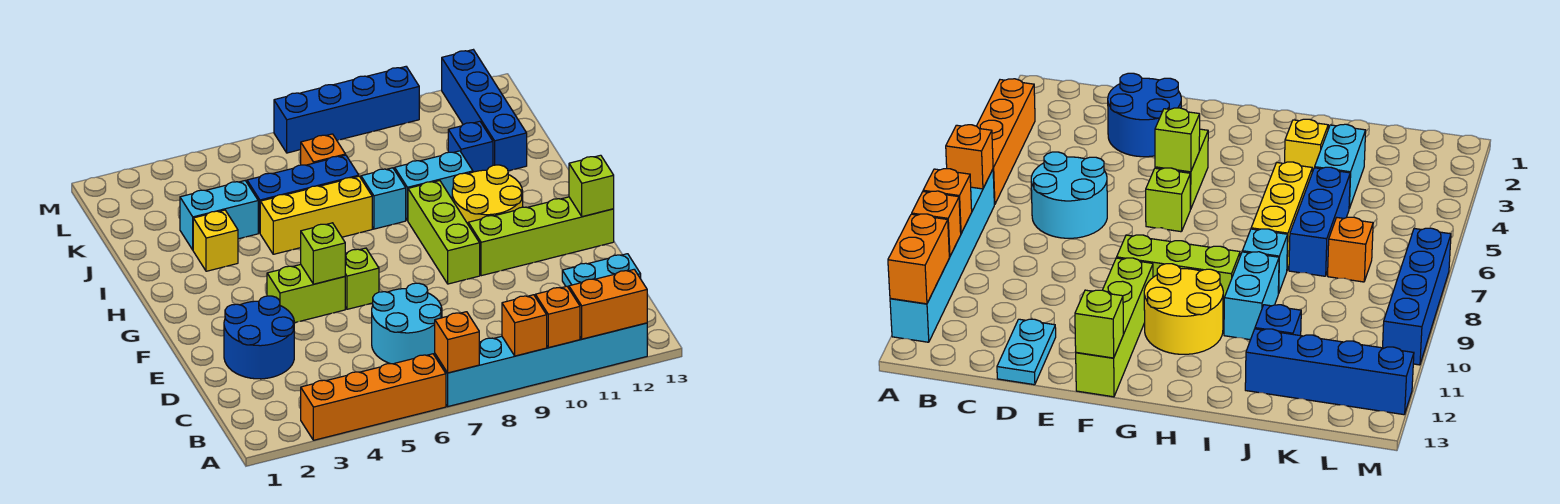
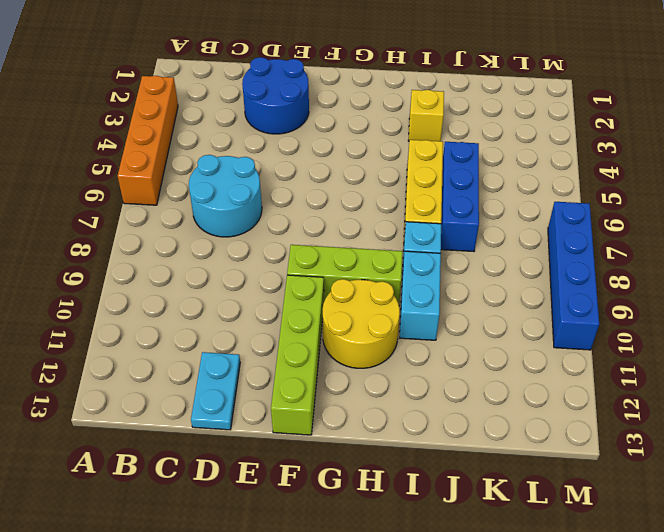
none -> cyan brick A7:A12 level 1
none -> lime brick F4:F5 level 1
none -> lime brick F6 level 1

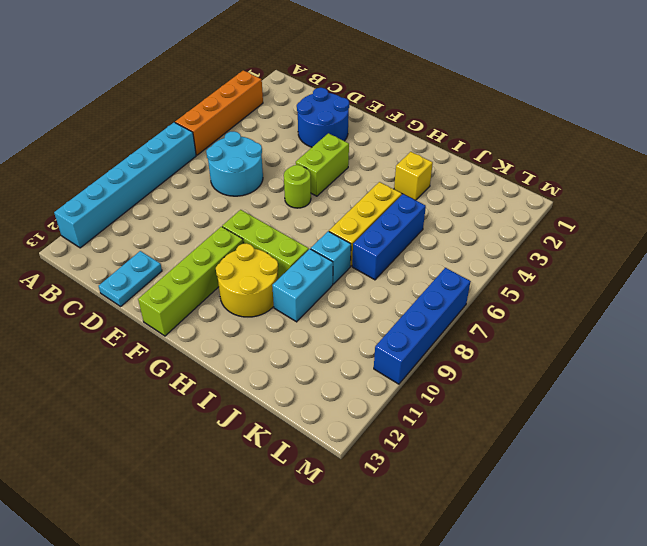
lime round brick F6 level 1 -> lime brick F6 level 1
none -> cyan brick J3:J4 level 1
none -> blue brick J11 level 1
none -> blue brick J12:M12 level 1

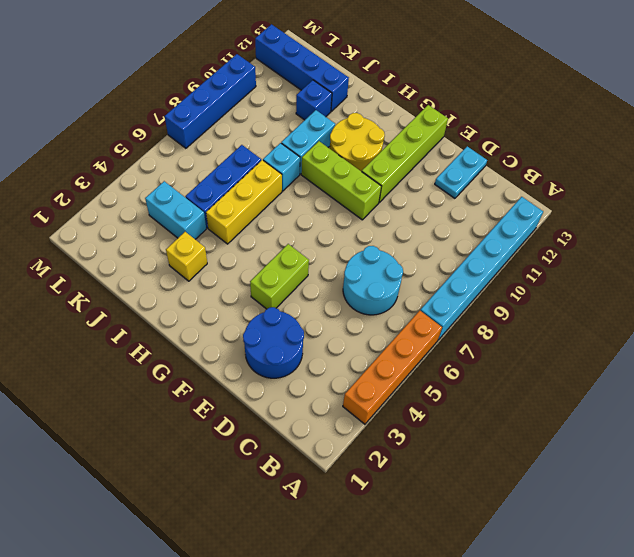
cyan brick J4:K4 level 1 -> cyan brick J3:J4 level 1
none -> lime brick F6 level 1
none -> orange brick K7 level 1
none -> orange brick A7 level 2

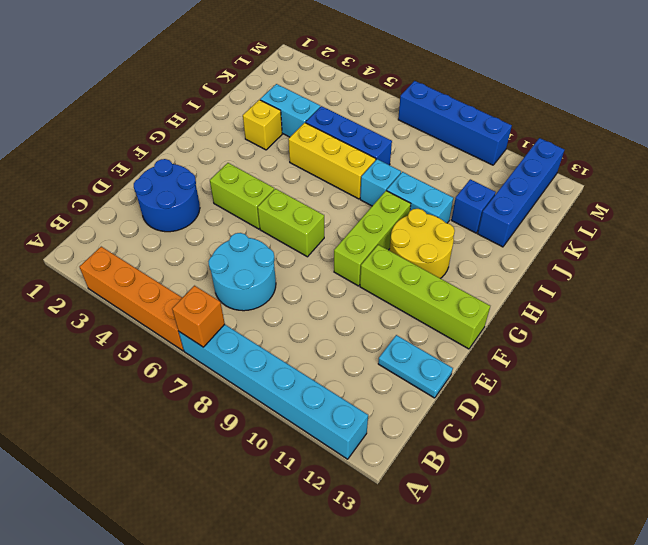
lime brick F6:F7 level 1 -> lime brick F6 level 1
none -> orange brick K7 level 1
none -> orange brick A9 level 2
none -> orange brick A10 level 2

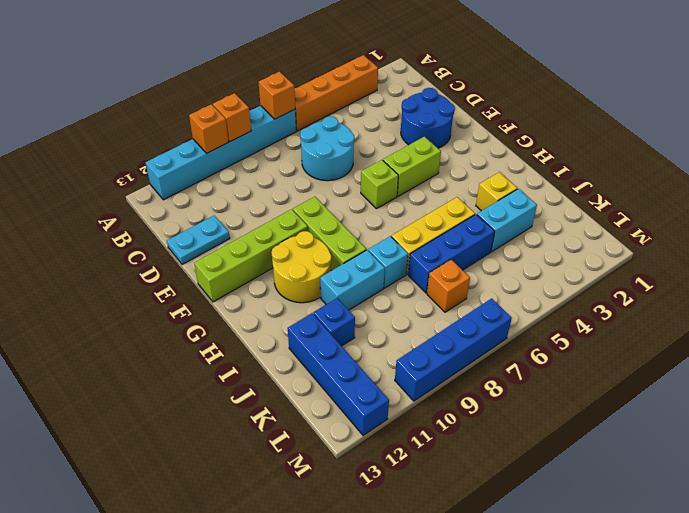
none -> orange brick A11:A12 level 2
none -> lime brick F5 level 2
none -> lime brick F13 level 2

